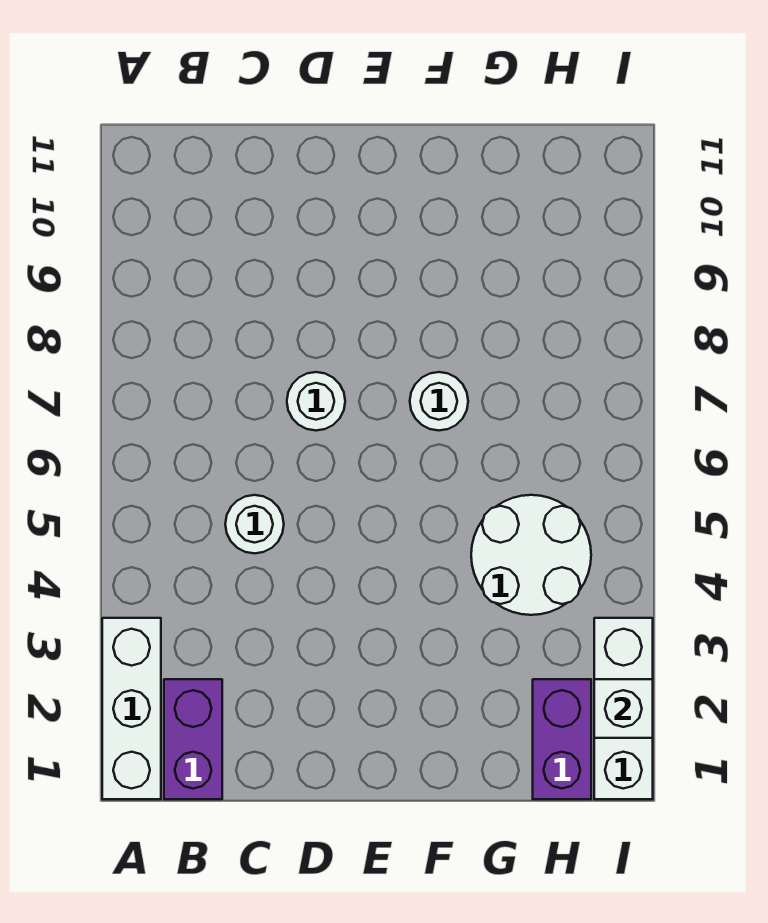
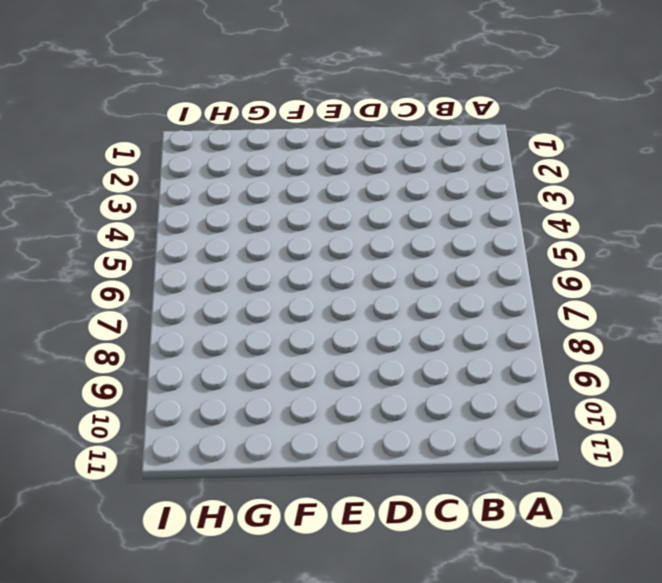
none -> white brick A1:A3 level 1
none -> purple brick B1:B2 level 1

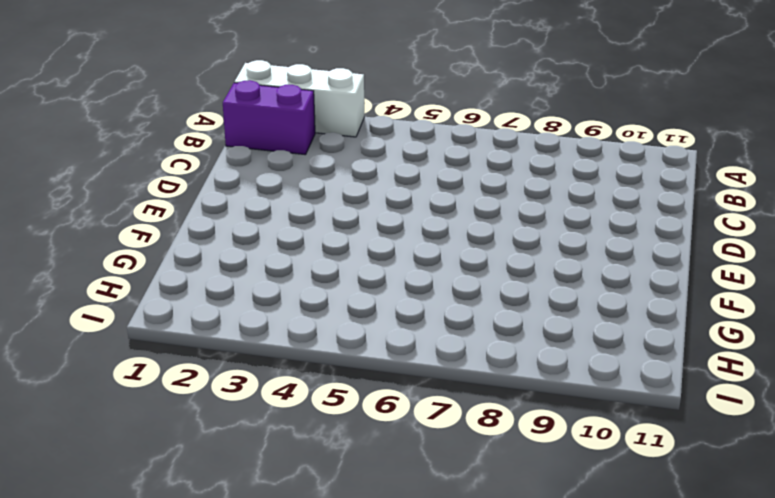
none -> white round brick C5 level 1
none -> white round brick D7 level 1

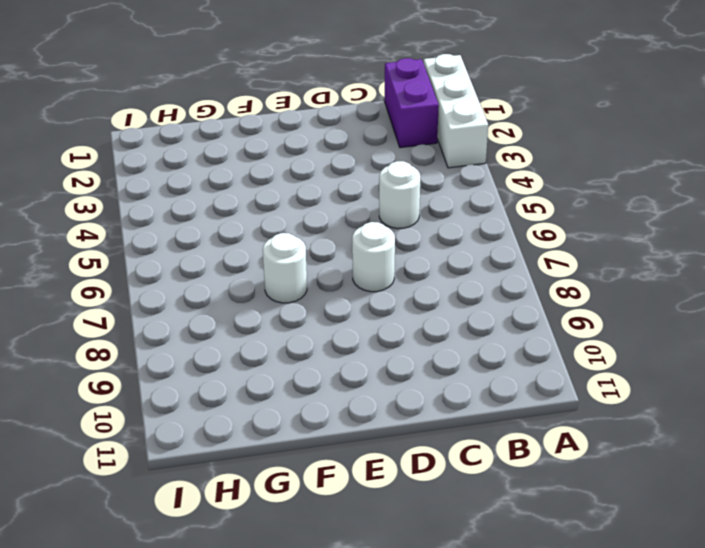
none -> white round brick G4:H5 level 1
none -> purple brick H1:H2 level 1

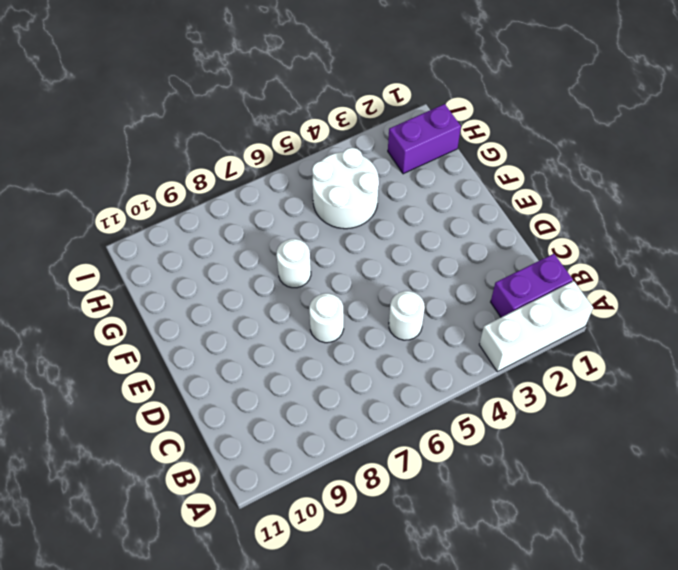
none -> white brick I1:I3 level 1
none -> white brick I2 level 2

